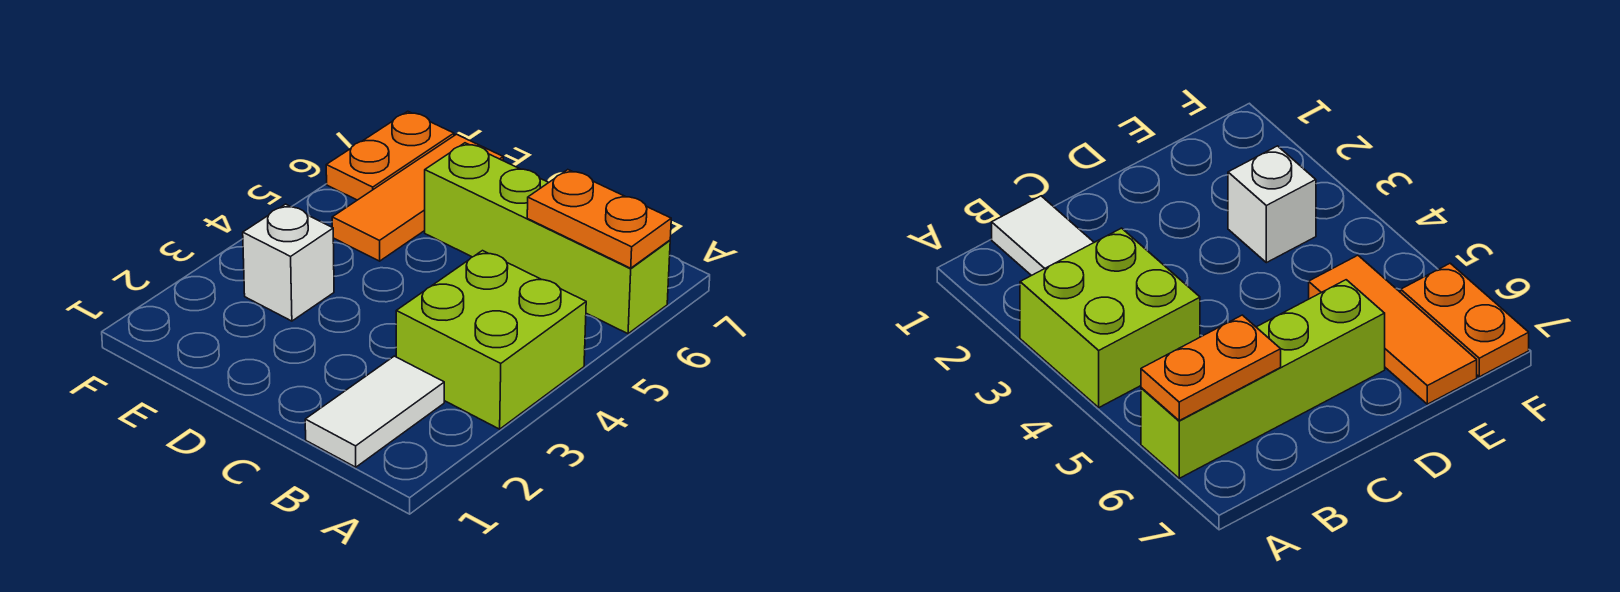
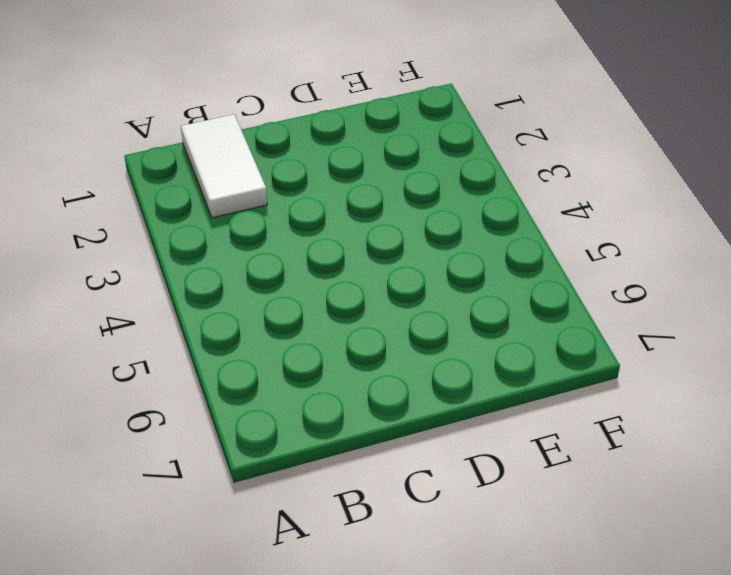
none -> lime brick A3:B4 level 1
none -> lime brick A6:D6 level 1

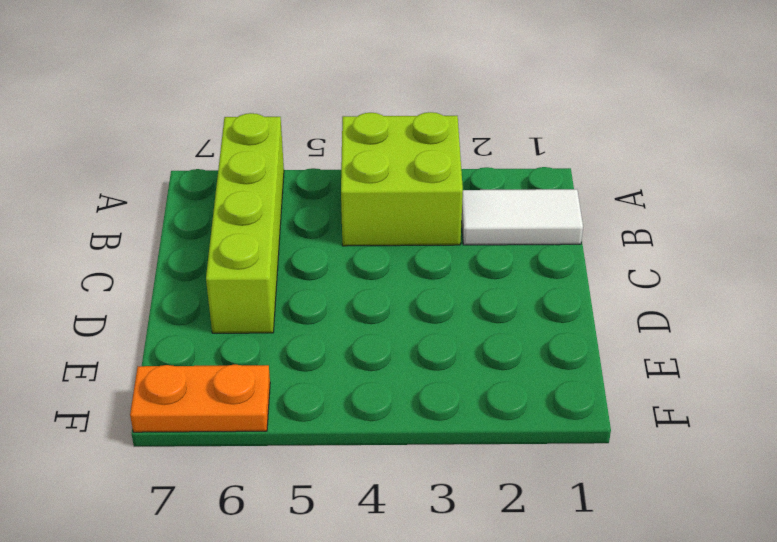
none -> white brick E3 level 1
none -> orange tile E5:E7 level 1

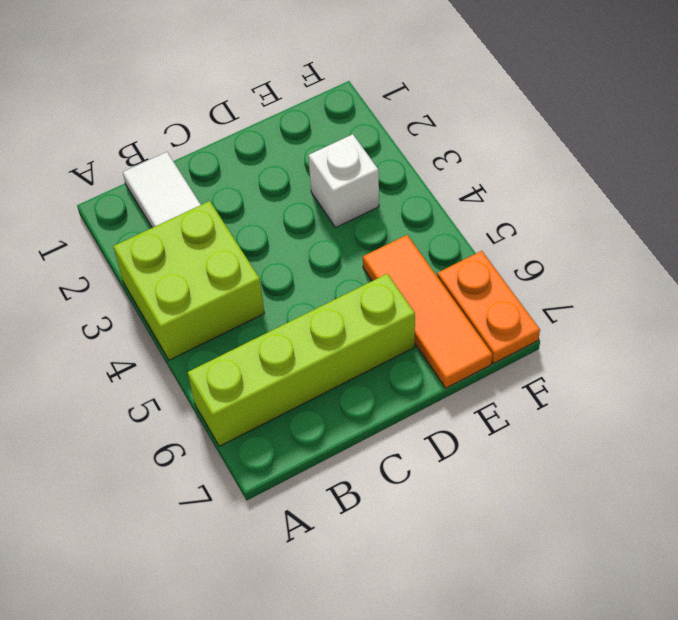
none -> orange plate A6:B6 level 2

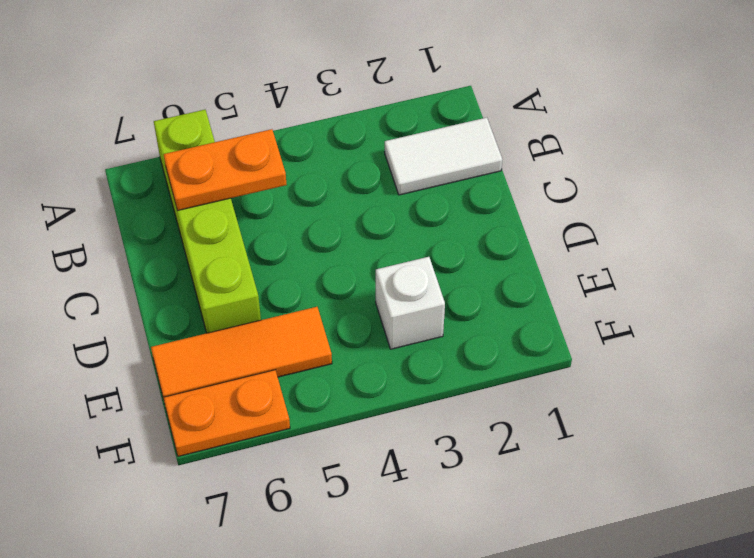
orange plate B5:B6 level 2 -> orange plate A6:B6 level 2
none -> lime brick A3:B4 level 1

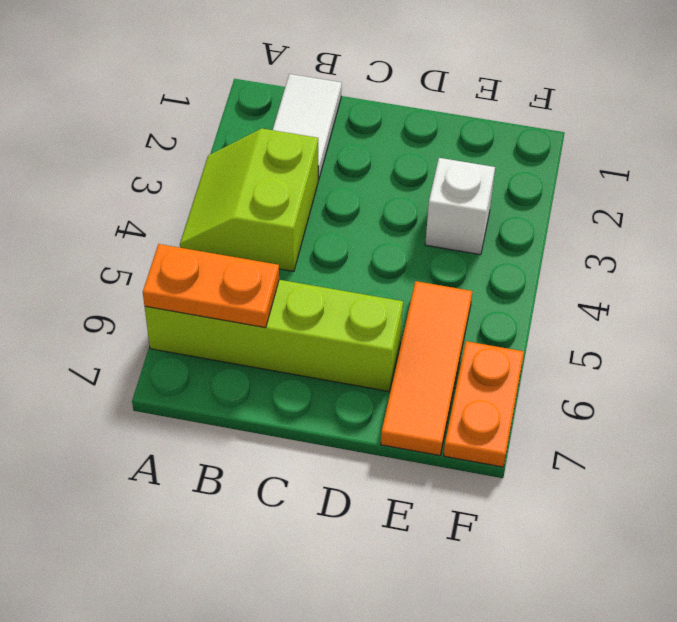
lime slope A3:B4 level 1 top B -> lime brick A3:B4 level 1

